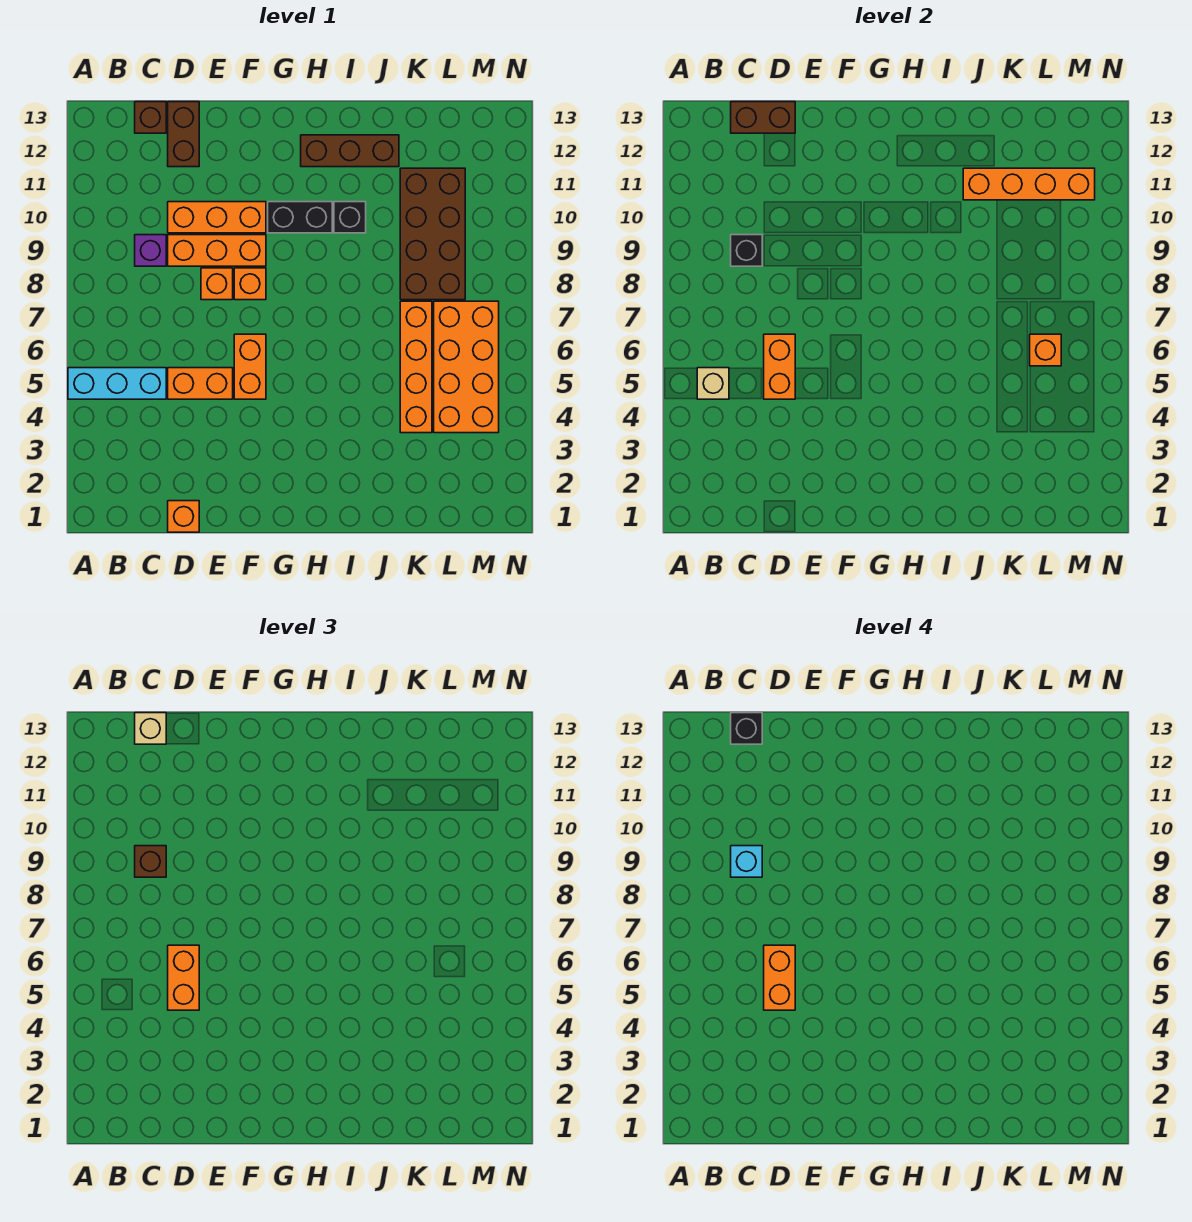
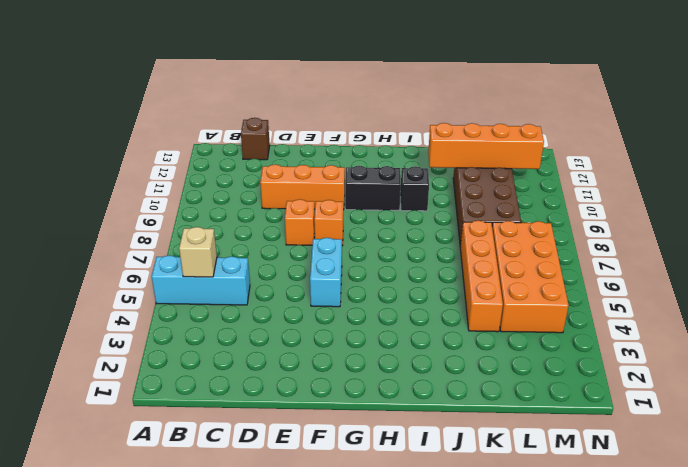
cyan brick F5:F6 level 1 -> orange brick F5:F6 level 1
none -> purple brick C9 level 1
none -> orange brick D1 level 1
none -> orange brick D5:E5 level 1

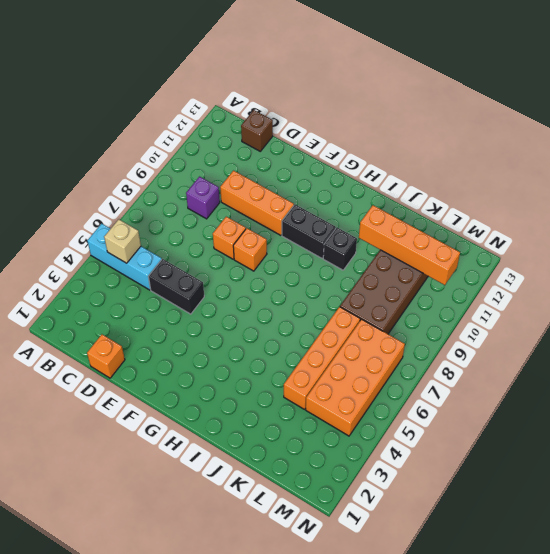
black brick D5:E5 level 1 -> orange brick D5:E5 level 1
none -> orange brick D9:F9 level 1
none -> brown brick D12:D13 level 1
none -> orange brick F5:F6 level 1

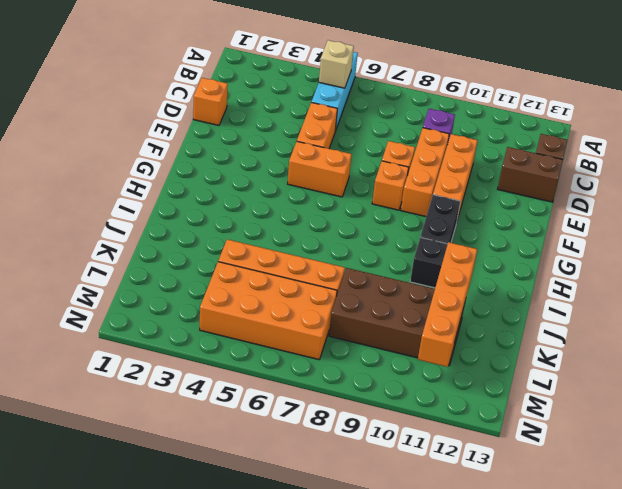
none -> brown brick H12:J12 level 1
none -> black brick C9 level 2
none -> brown brick C13:D13 level 2

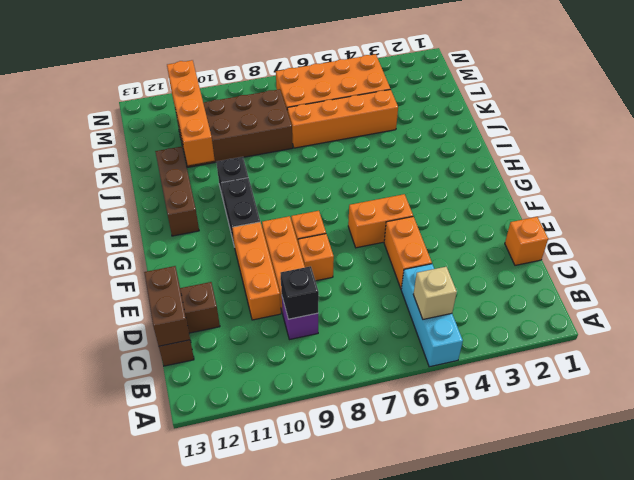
none -> orange brick D5:D6 level 2
none -> orange brick L6 level 2
none -> brown brick C9 level 3

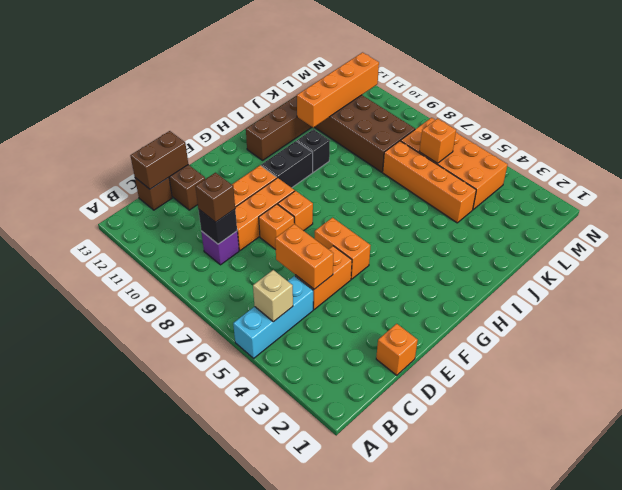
none -> tan brick C13 level 3
none -> orange brick D5:D6 level 3
none -> cyan brick C9 level 4

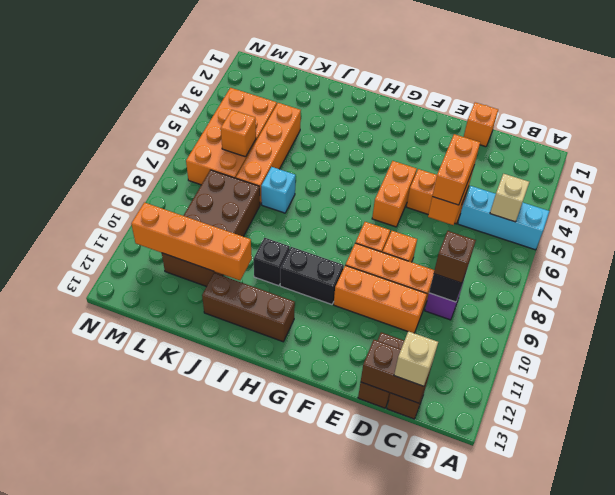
cyan brick J7 level 1 -> cyan brick C9 level 4
none -> black brick C13 level 4
none -> orange brick D5:D6 level 4

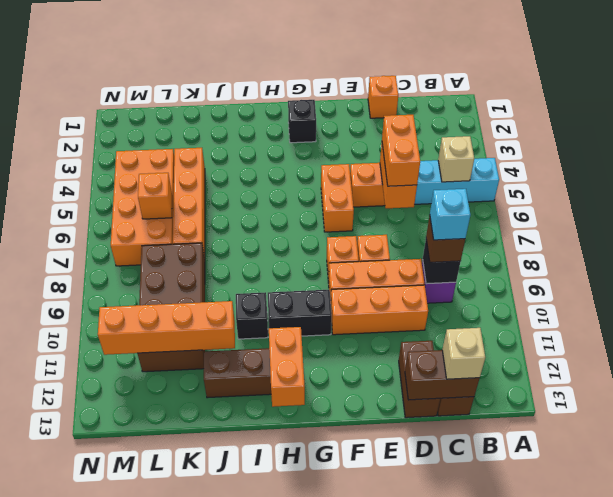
black brick G2 level 1 -> black brick C13 level 4
orange brick H12:H13 level 2 -> orange brick D5:D6 level 4

